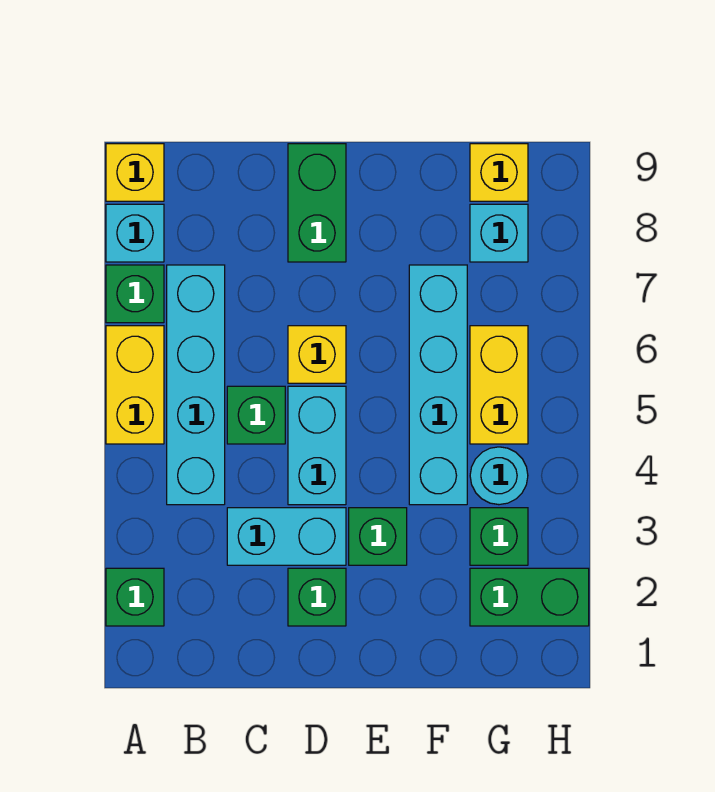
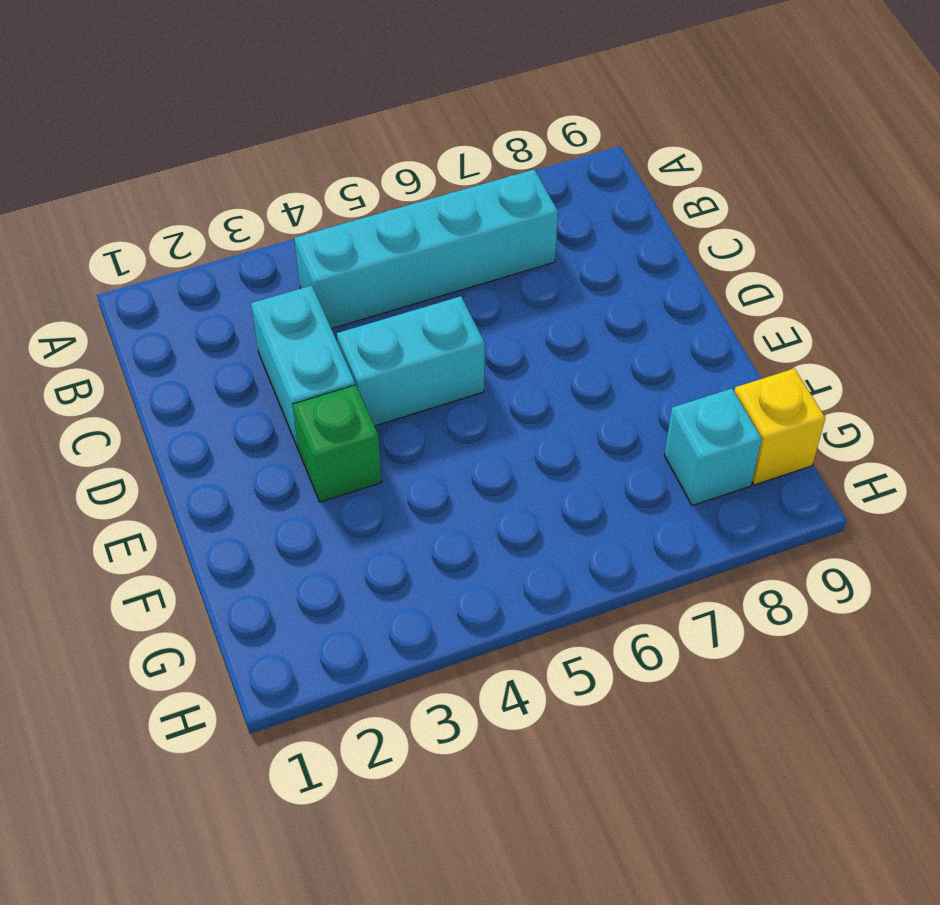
none -> green brick A2 level 1
none -> yellow brick A5:A6 level 1
none -> green brick A7 level 1

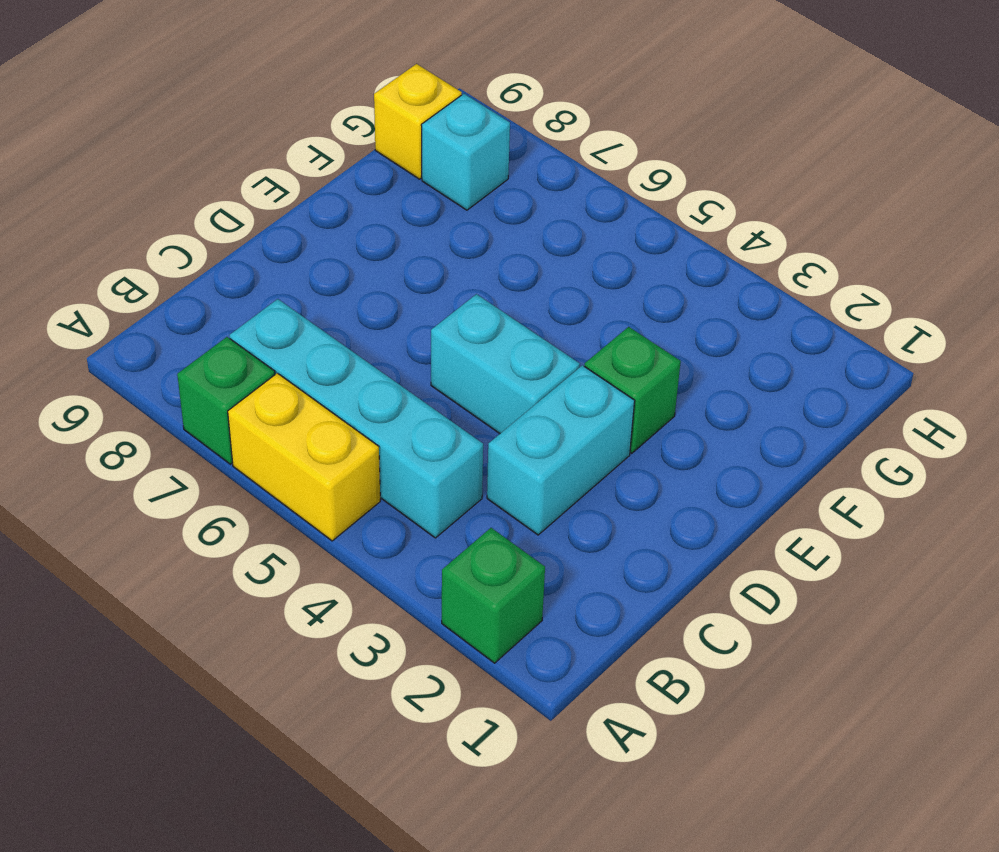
none -> cyan brick A8 level 1
none -> yellow brick A9 level 1
none -> green brick C5 level 1

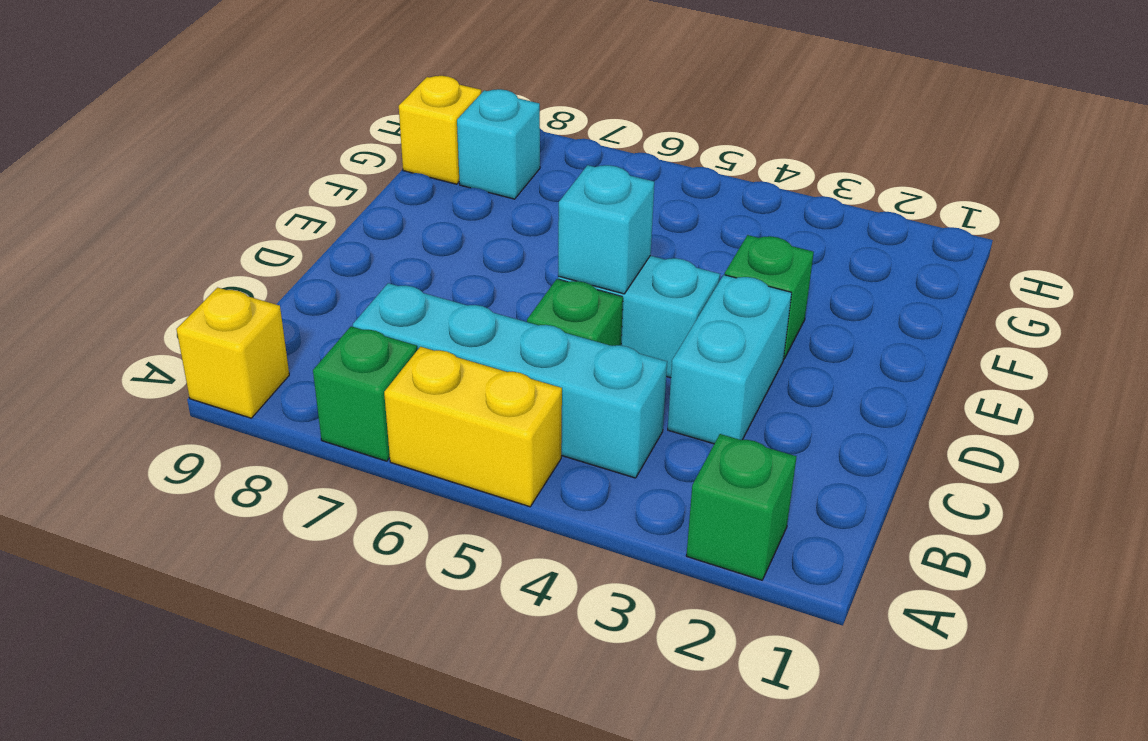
cyan brick D5 level 2 -> cyan brick A8 level 1
none -> green brick D2 level 1
none -> yellow brick D6 level 1
none -> green brick D8:D9 level 1

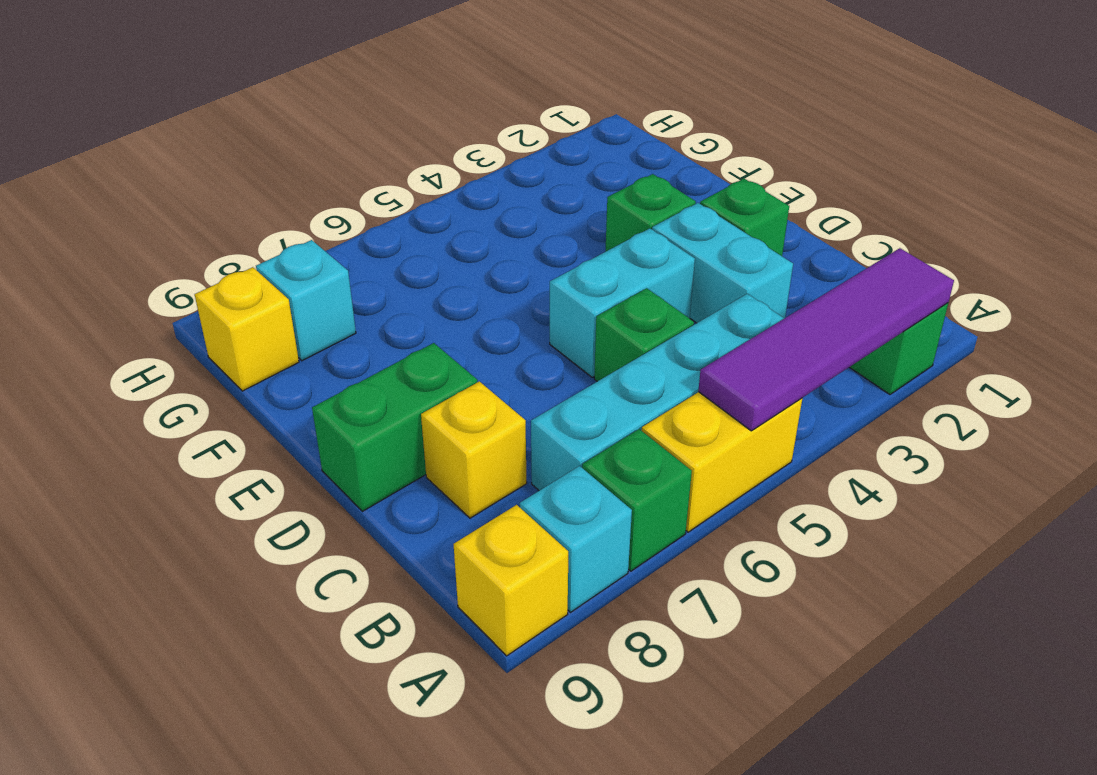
purple tile A2:A5 level 2 -> none
yellow brick C8 level 1 -> yellow brick D6 level 1
none -> cyan brick F4:F7 level 1
none -> green brick G2:H2 level 1
none -> green brick G3 level 1

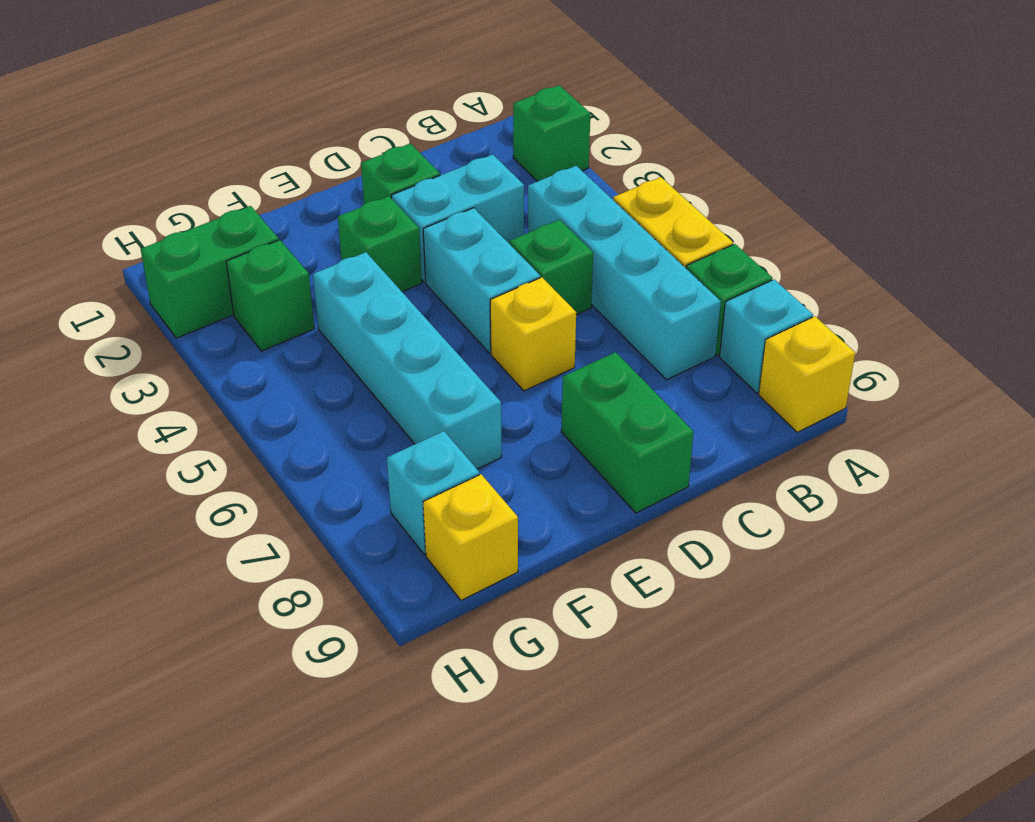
none -> cyan round brick G4 level 1
none -> yellow brick G5:G6 level 1

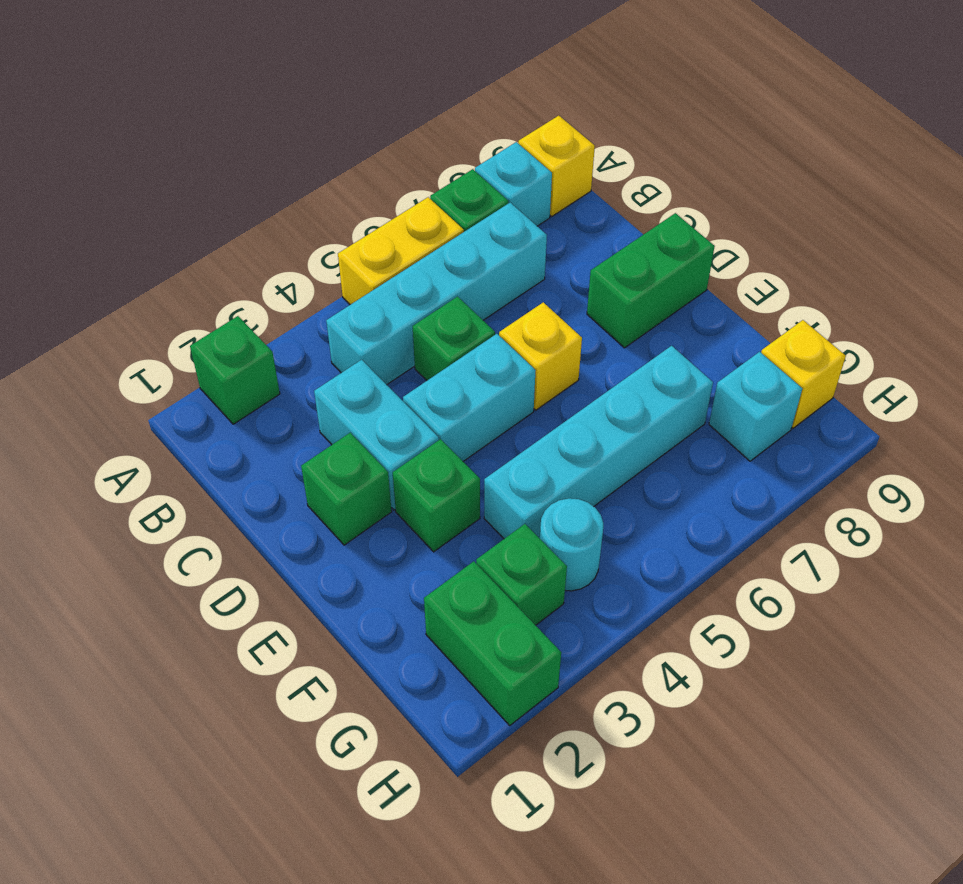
none -> yellow brick G5:G6 level 1

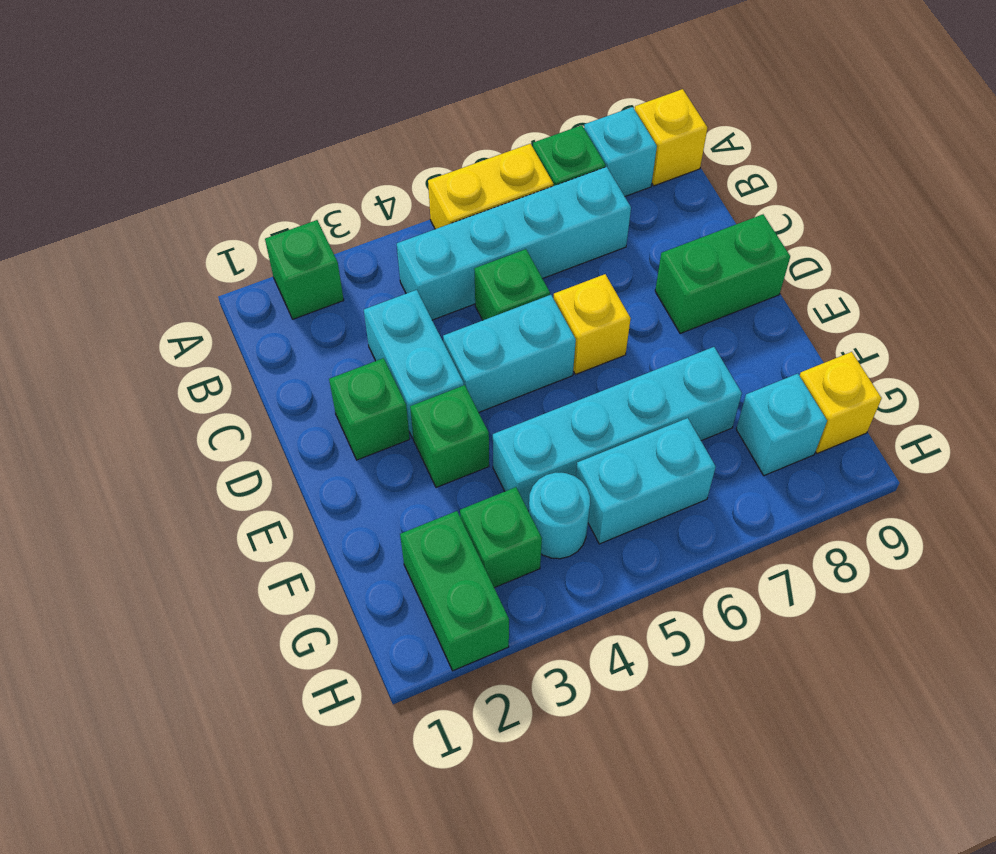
cyan brick G5:G6 level 1 -> yellow brick G5:G6 level 1

